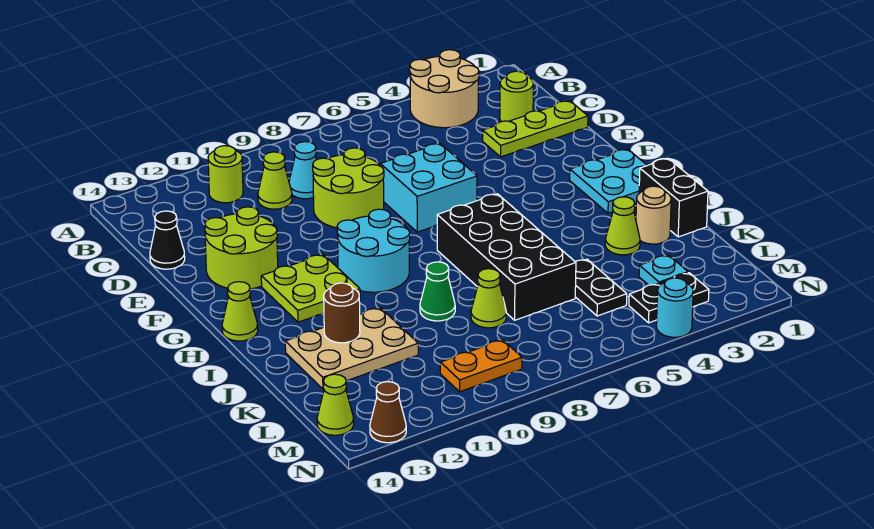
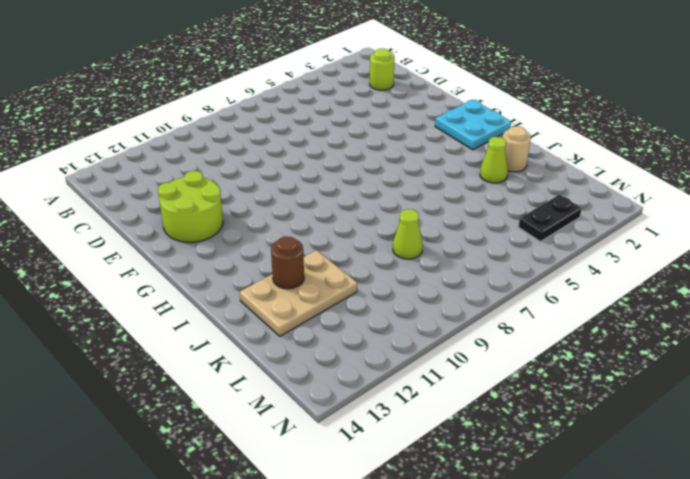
none -> tan round brick A3:B4 level 1
none -> lime round brick B11 level 1
none -> cyan cone C9 level 1

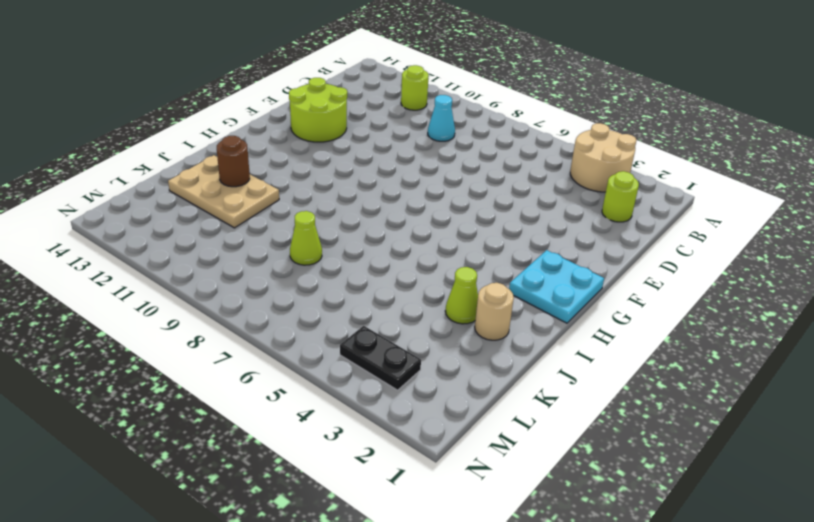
none -> lime cone C10 level 1
none -> lime plate D1:D3 level 1
none -> lime round brick D8:E9 level 1

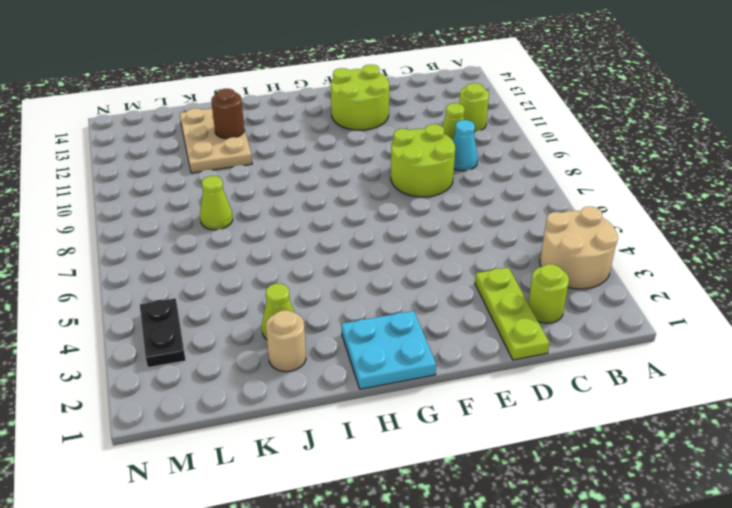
none -> black cone D14 level 1
none -> cyan brick E6:F7 level 1
none -> cyan round brick G9:H10 level 1

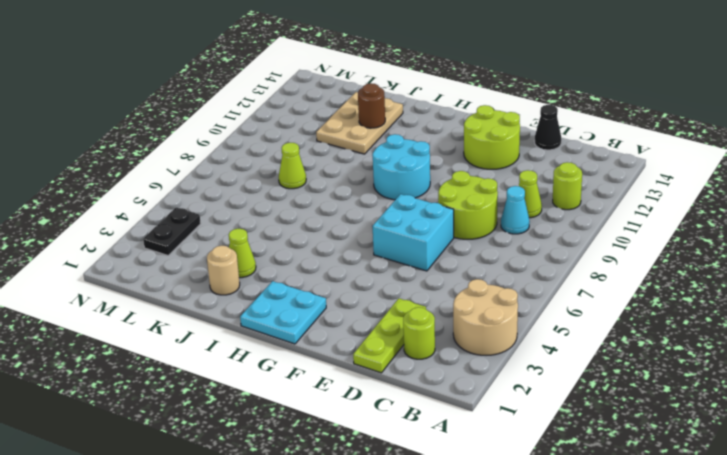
none -> lime plate G11:H12 level 1
none -> black brick H6:K7 level 1
none -> lime cone H14 level 1

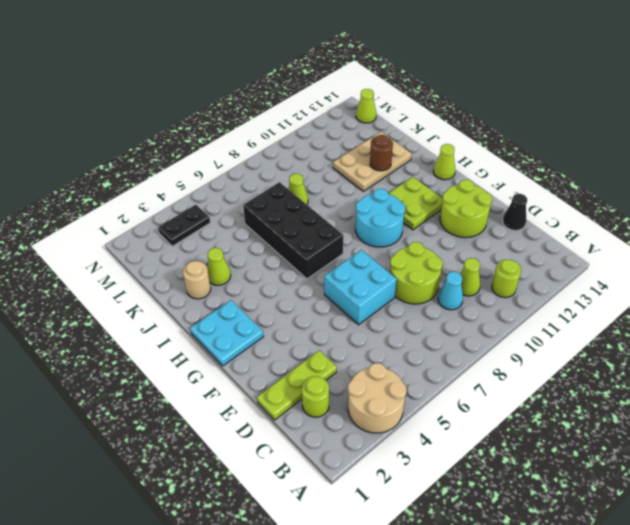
none -> black brick I1:J1 level 1
none -> green cone J9 level 1
none -> black plate K5:L5 level 1

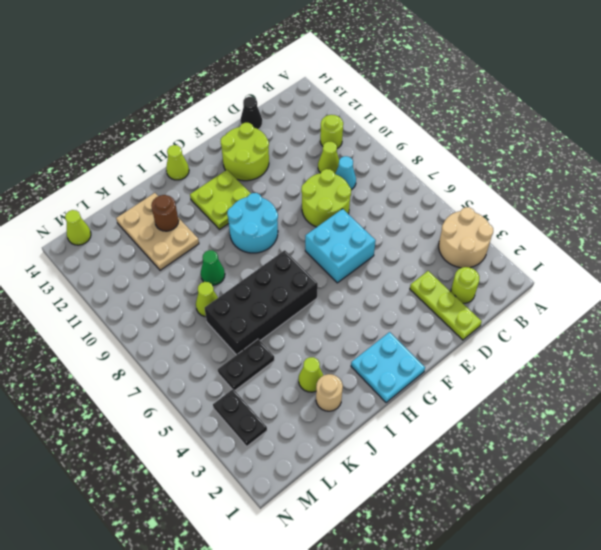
none -> black brick I1:J1 level 1
none -> cyan plate L3 level 1
none -> orange plate M9:M10 level 1

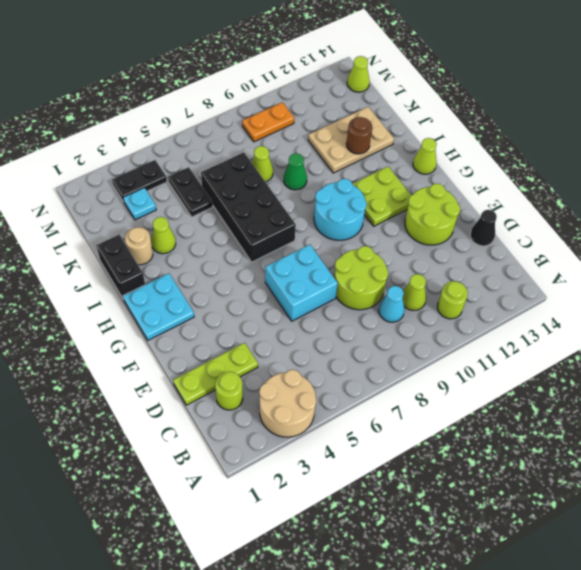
none -> cyan round brick N4 level 1
none -> brown cone N13 level 1

